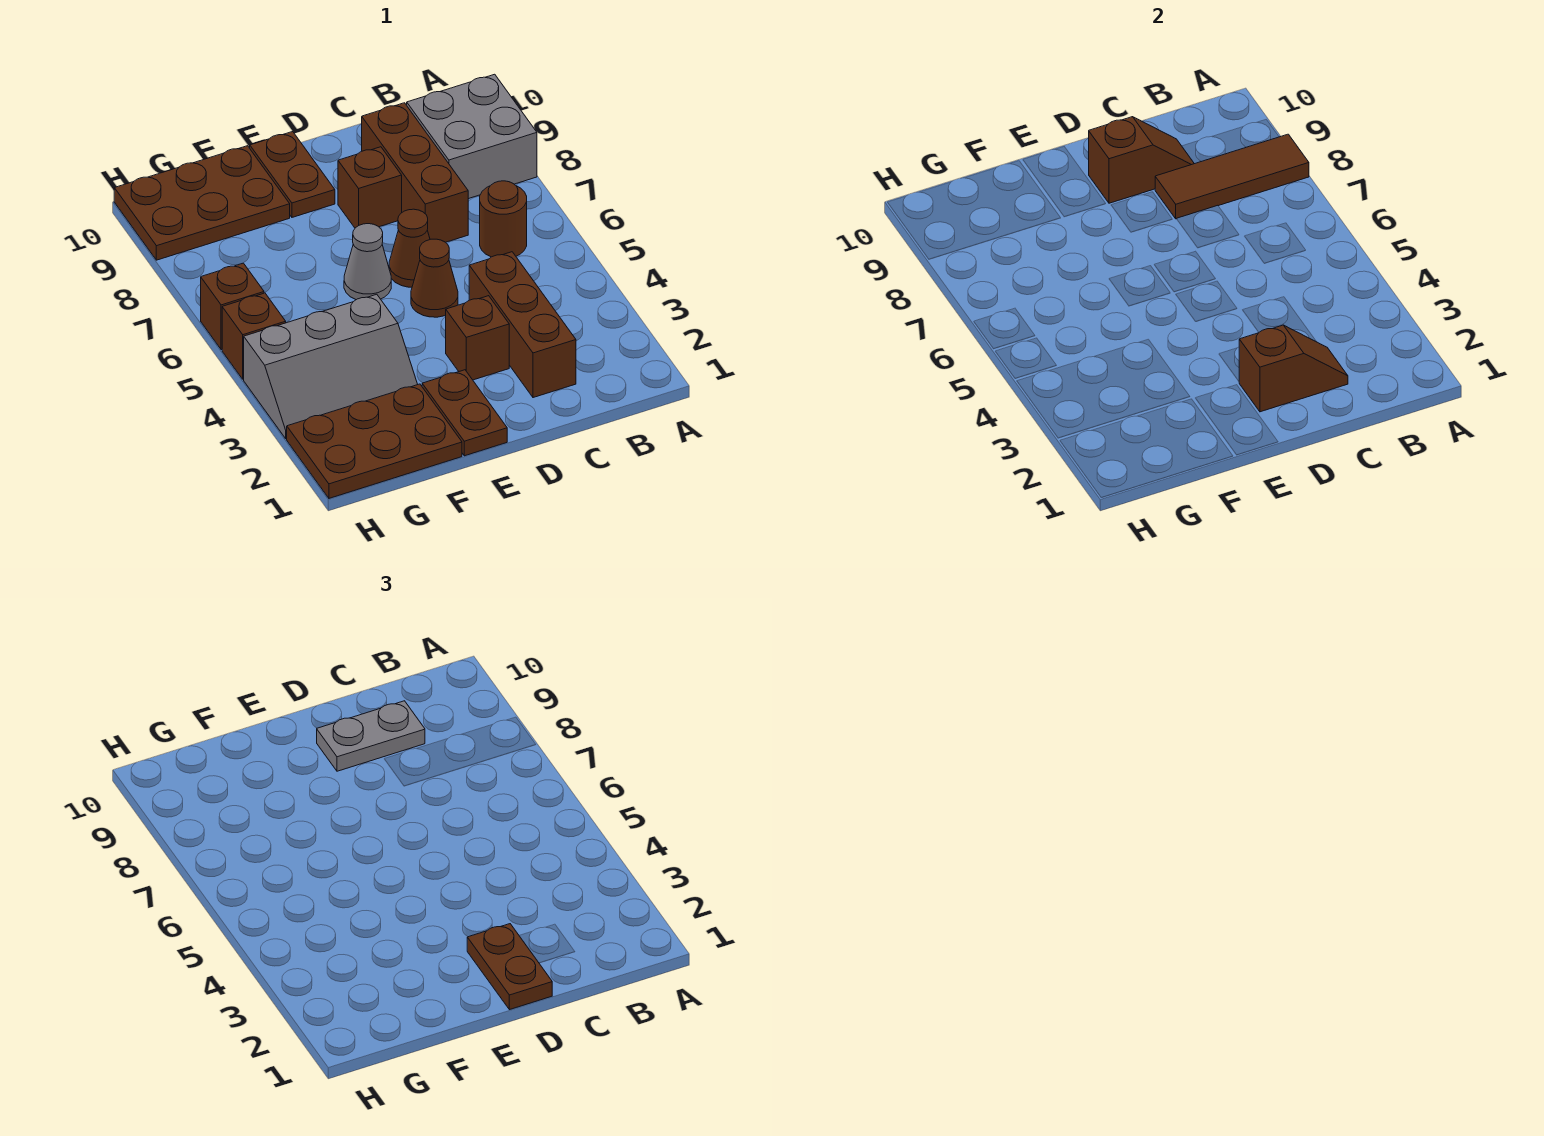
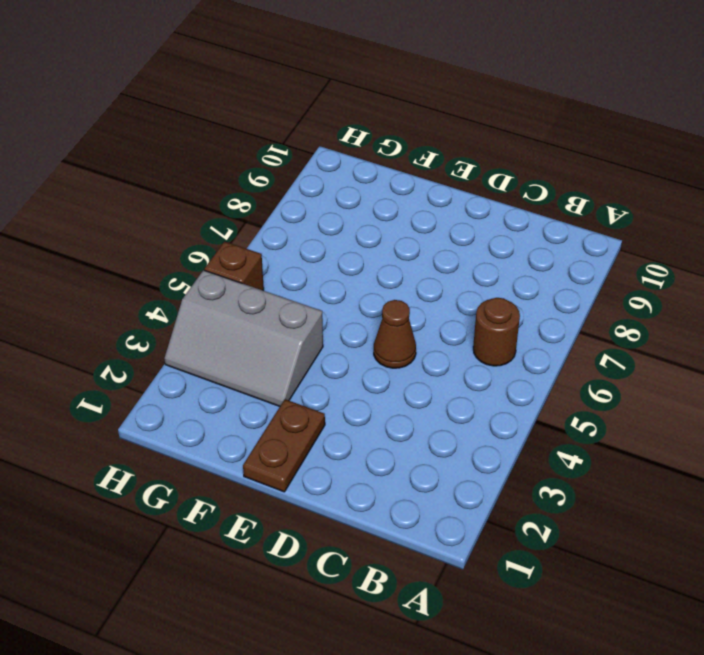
none -> grey brick A8:B9 level 1
none -> brown brick C2:C4 level 1
none -> brown brick C7:C9 level 1

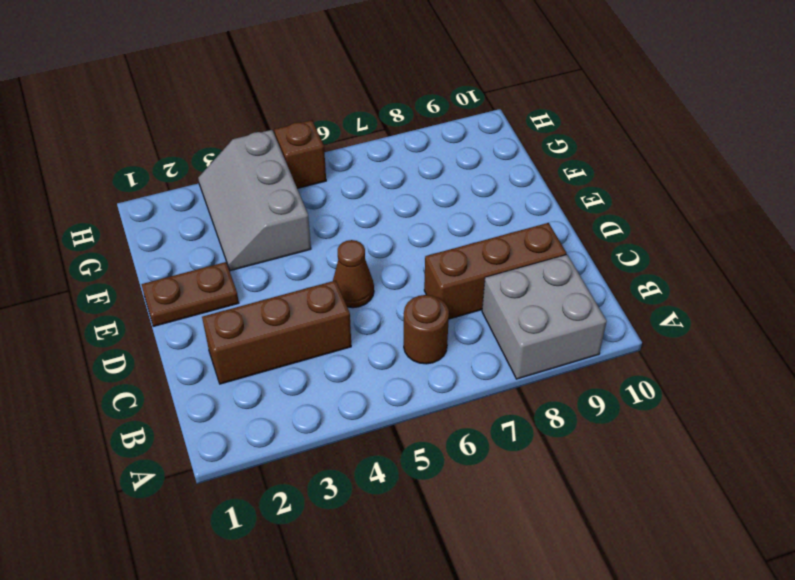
none -> brown brick D3 level 1
none -> brown cone D6 level 1
none -> brown brick D8 level 1

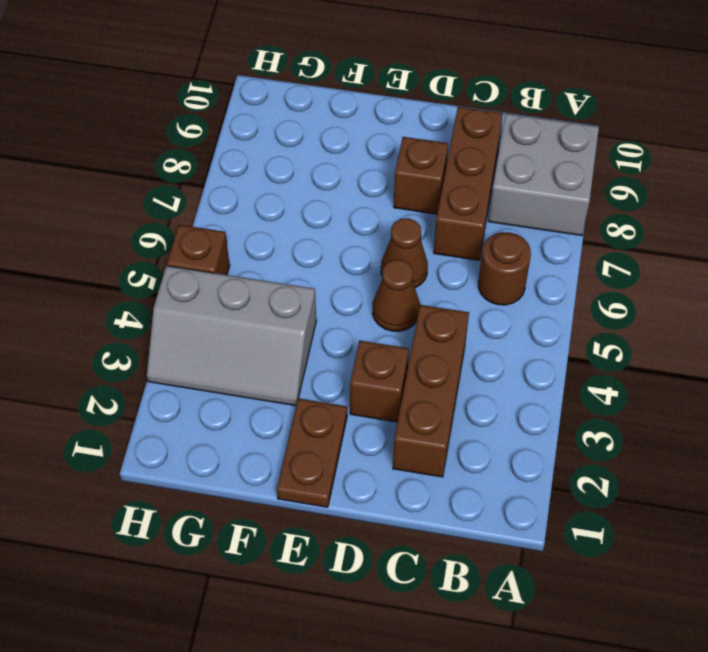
none -> grey cone E6 level 1
none -> brown plate E9:E10 level 1
none -> brown plate F1:H2 level 1

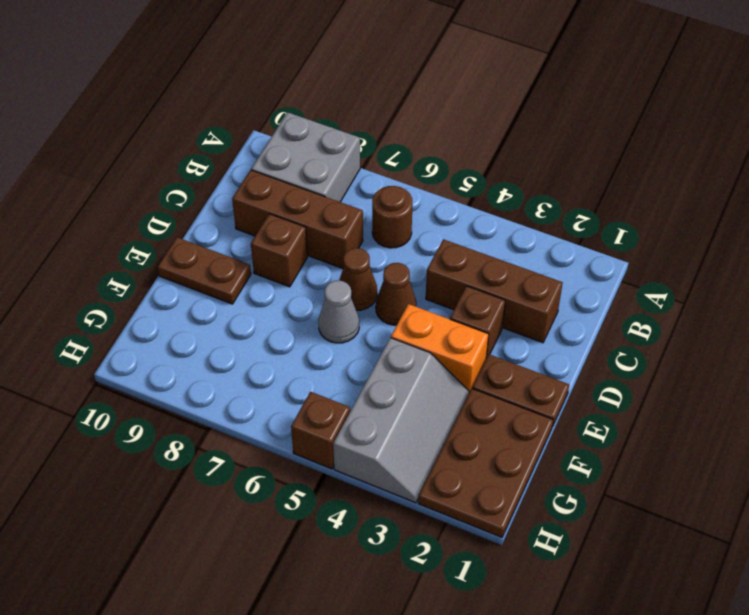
orange brick E3:E4 level 1 -> none
none -> brown plate F9:H10 level 1
none -> brown brick H6 level 1
none -> brown tile A8:C8 level 2

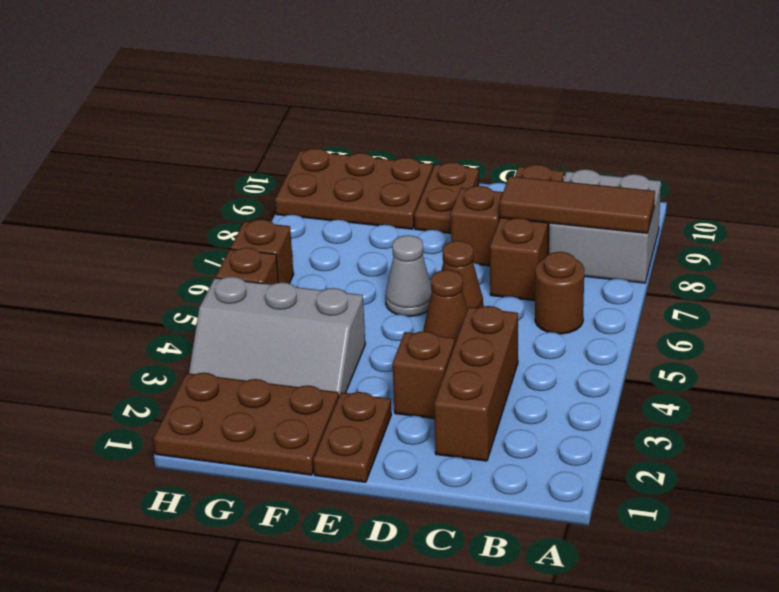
none -> brown slope C2:D2 level 2 top D
none -> brown slope C9:D9 level 2 top D
none -> grey plate C9:D9 level 3

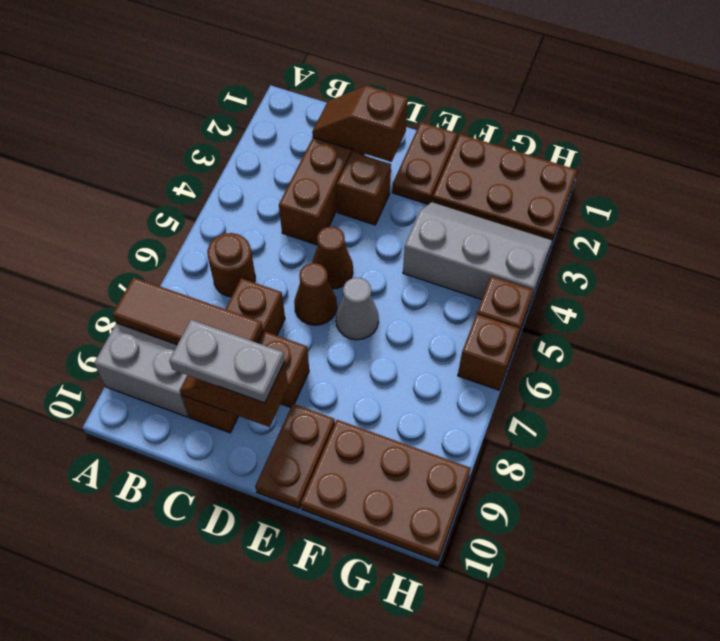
none -> brown plate D1:D2 level 3

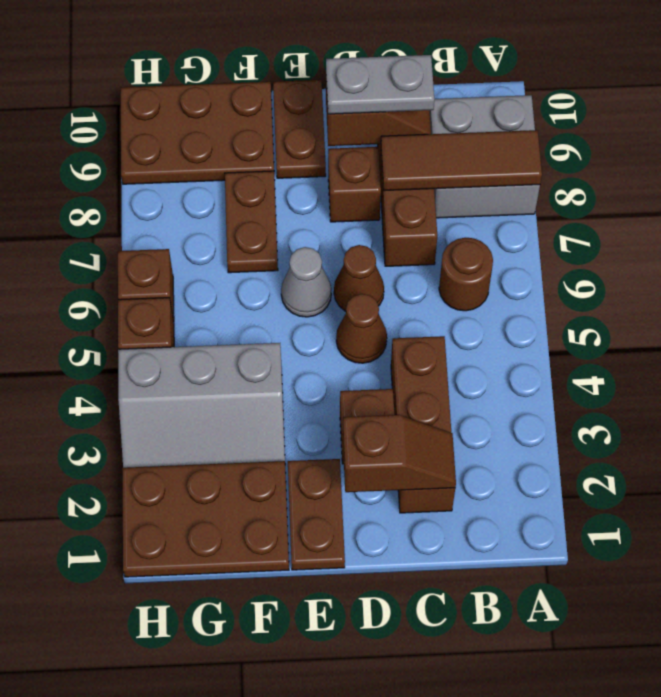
brown plate F7:F8 level 1 -> brown plate D1:D2 level 3

